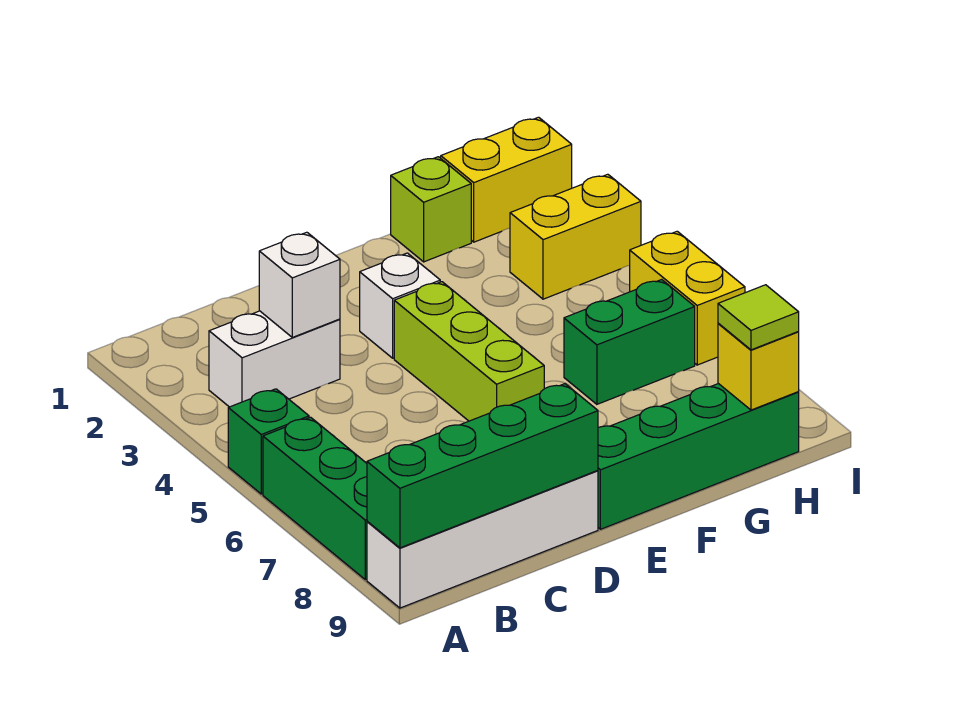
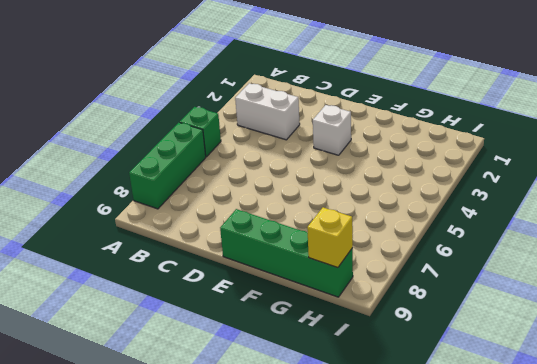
none -> white brick A9:D9 level 1
none -> lime brick E4:E6 level 1
none -> lime brick G1 level 1

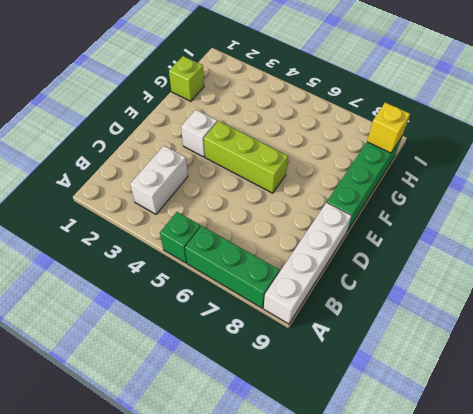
none -> green brick G6:H6 level 1
none -> yellow brick H1:I1 level 1
none -> yellow brick H3:I3 level 1

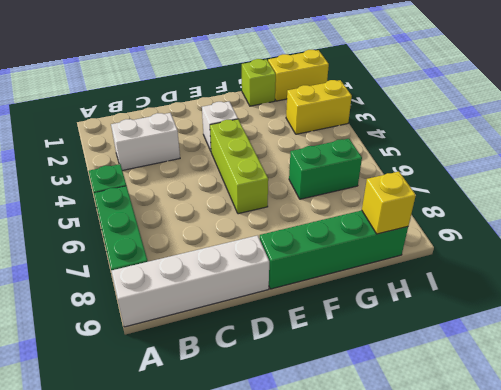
none -> yellow brick I5:I6 level 1
none -> green brick A9:D9 level 2
none -> white brick C3 level 2

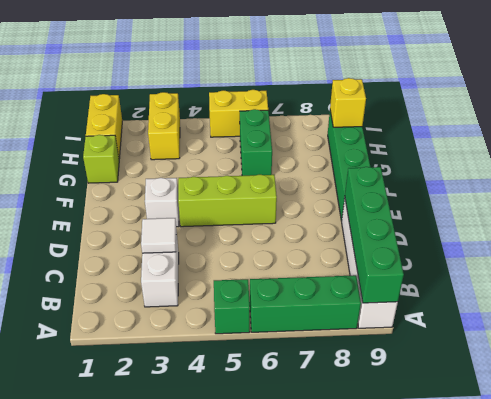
white tile C3 level 2 -> white brick C3 level 2
none -> lime tile H9 level 3

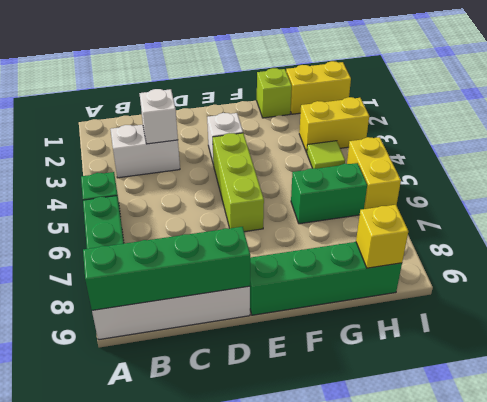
lime tile H4 level 1 -> lime tile H9 level 3

